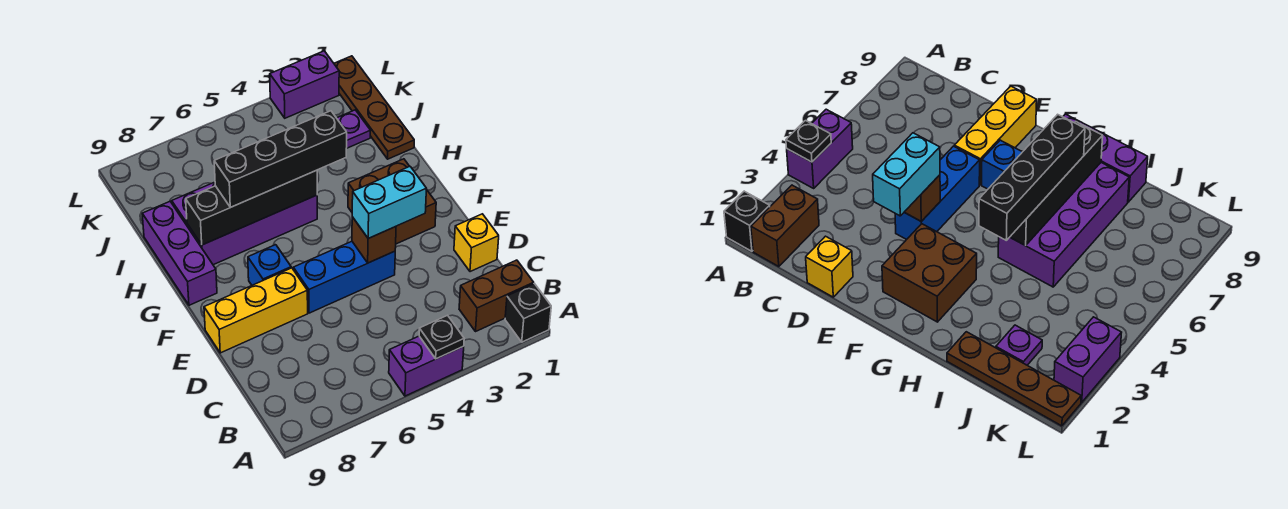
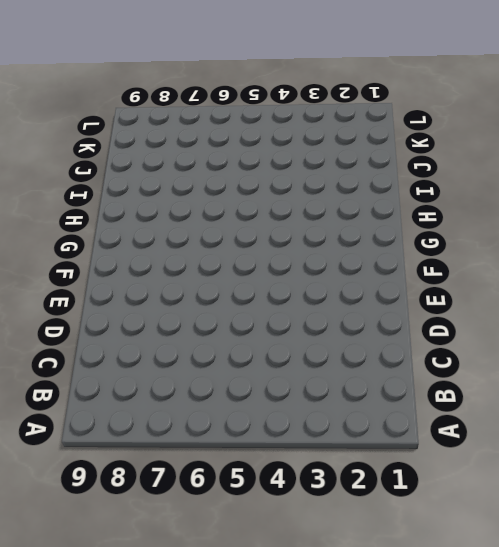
none -> black brick A1 level 1
none -> purple brick A4:A5 level 1
none -> brown brick B1:B2 level 1

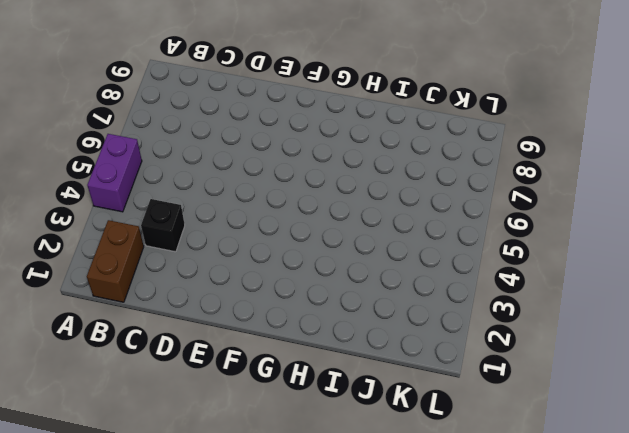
black brick C3 level 1 -> black brick A1 level 1
none -> yellow brick D1 level 1
none -> blue brick E4:E6 level 1
none -> yellow brick E7:E9 level 1

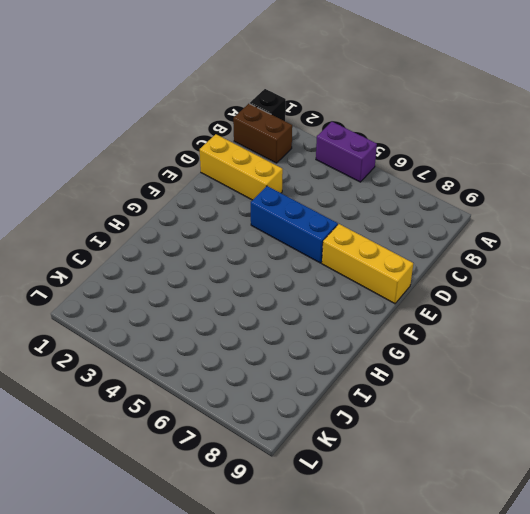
yellow brick D1:D3 level 1 -> yellow brick D1 level 1
none -> brown brick F2:G3 level 1
none -> blue brick F7 level 1
none -> purple brick G9:I9 level 1

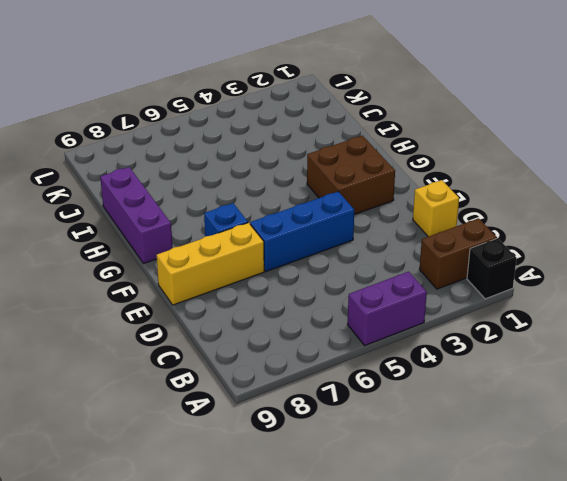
none -> purple brick H5:I8 level 1
none -> brown plate I1:L1 level 1
none -> purple plate J2 level 1

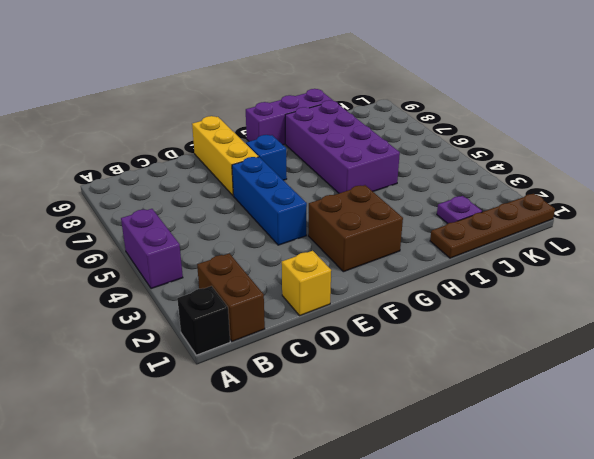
none -> purple brick L2:L3 level 1
none -> black plate A4 level 2
none -> brown brick E4 level 2

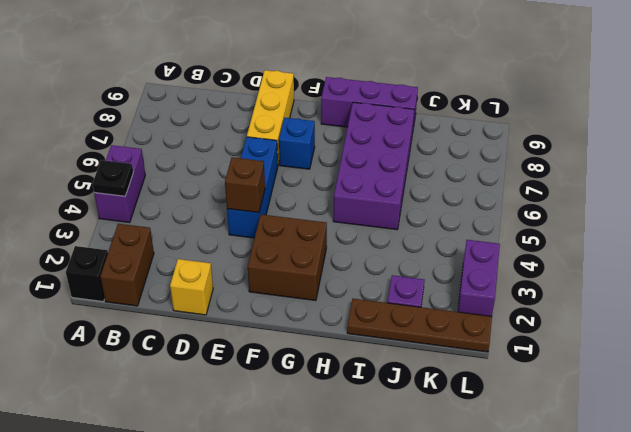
none -> black brick H5:H8 level 2
none -> cyan brick E3:E4 level 3
none -> black brick H4:H7 level 3

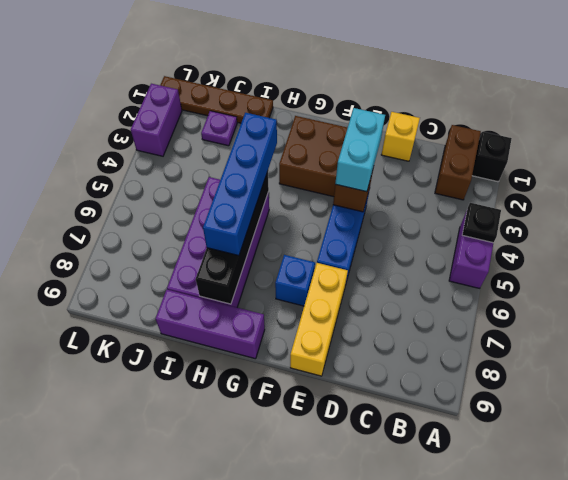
blue brick H4:H7 level 3 -> black brick H4:H7 level 3

